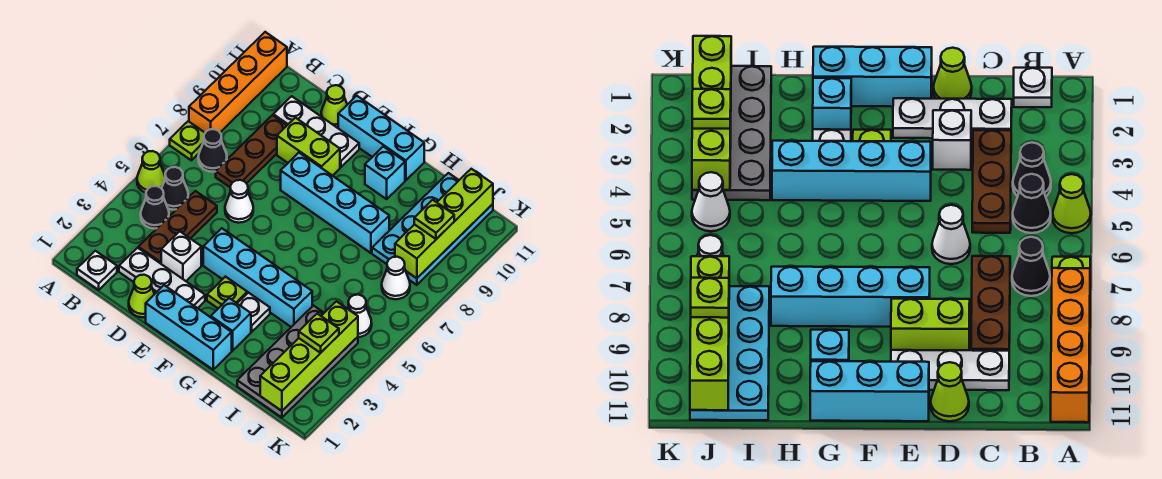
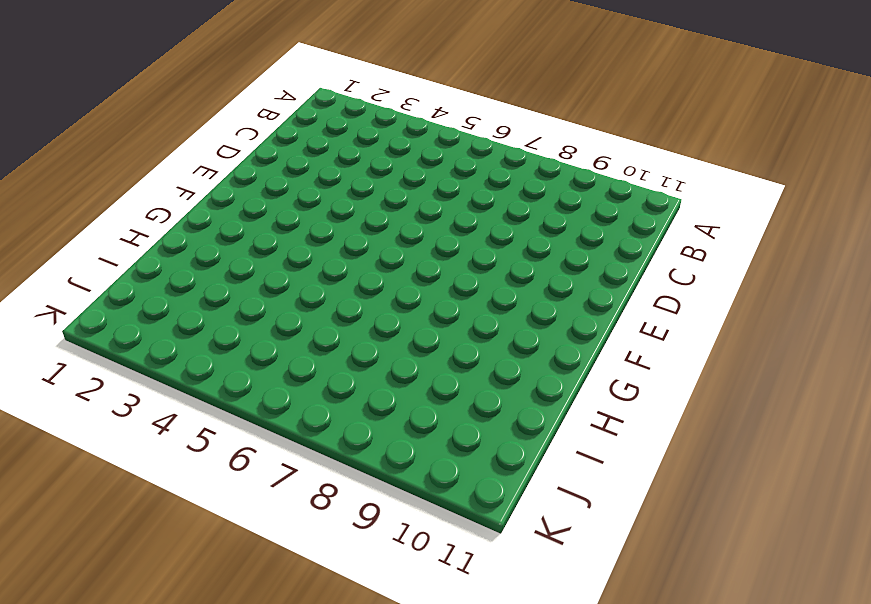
none -> lime cone A5 level 1
none -> lime plate A7 level 1
none -> orange brick A8:A11 level 1
none -> white plate B1 level 1

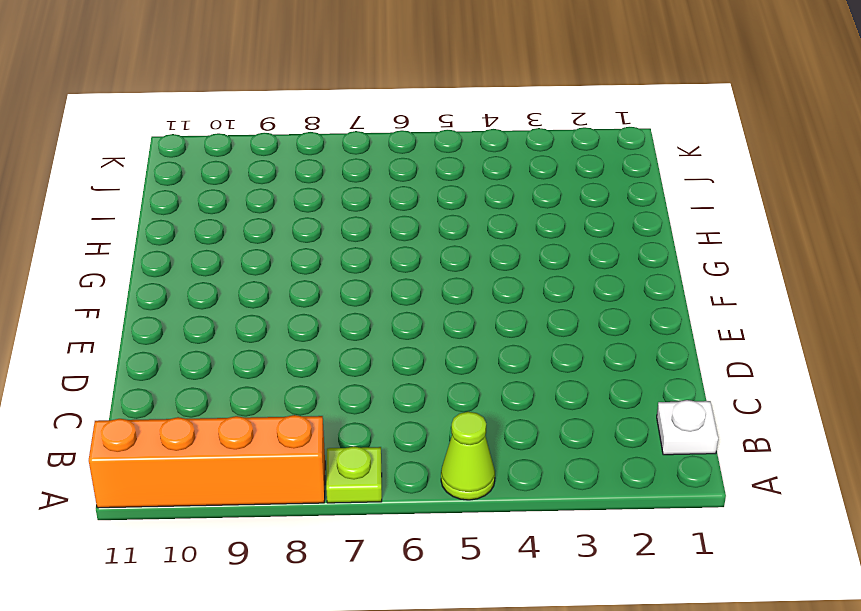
none -> black cone B4 level 1
none -> black cone B5 level 1
none -> black cone B7 level 1
none -> white plate C2:E2 level 1

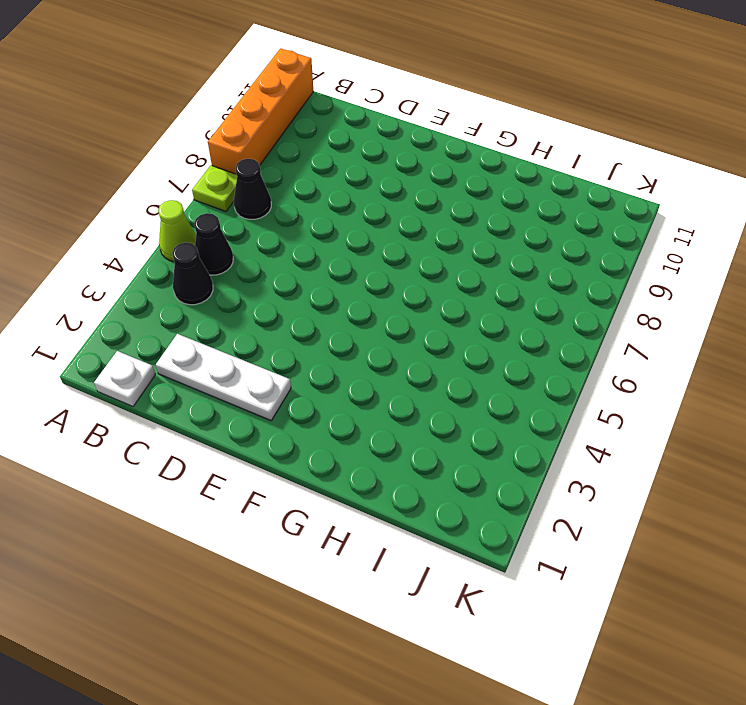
none -> brown plate C3:C5 level 1
none -> brown plate C7:C9 level 1
none -> white plate C10:E10 level 1
none -> lime cone D1 level 1

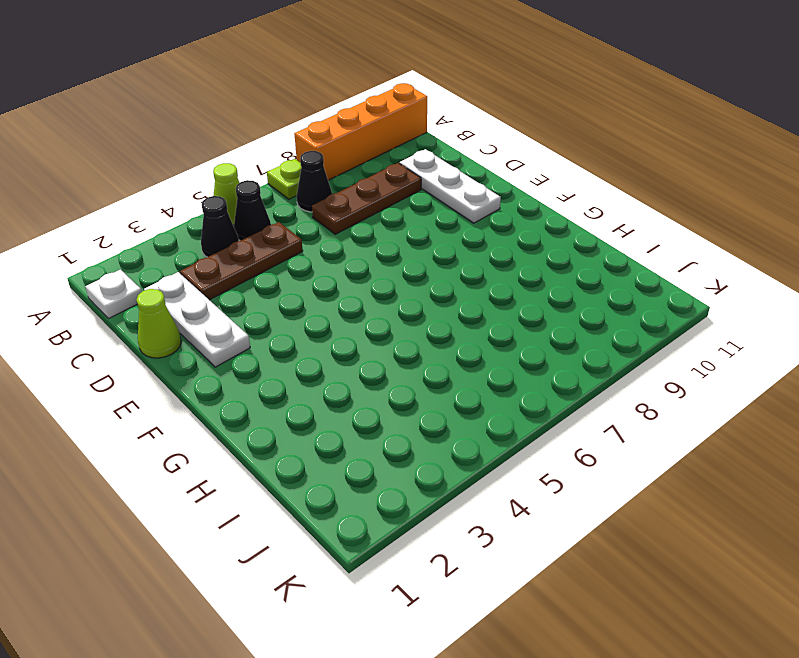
none -> white brick D3 level 1
none -> white cone D6 level 1
none -> lime brick D9:E9 level 1
none -> lime cone D11 level 1

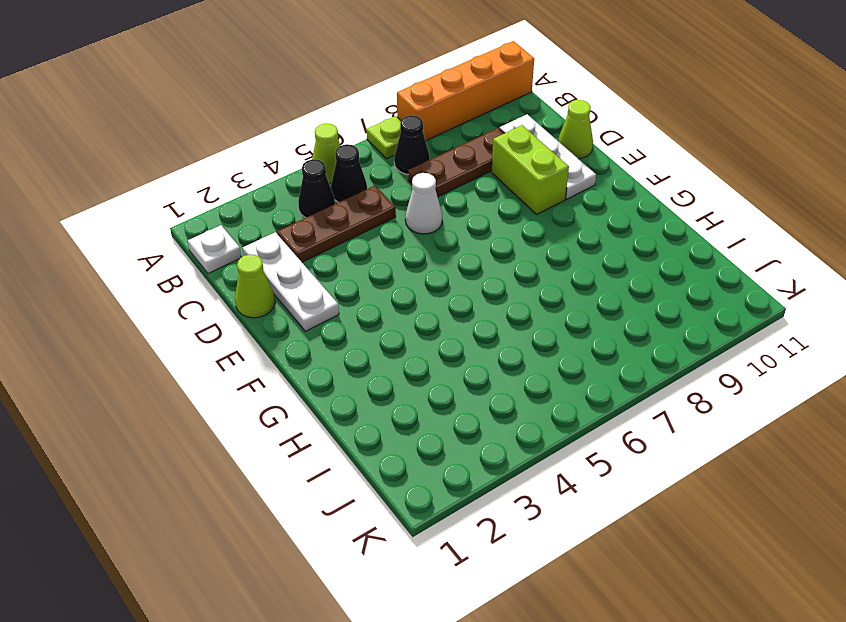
none -> white brick D3 level 1
none -> cyan brick E1:G1 level 1
none -> cyan brick E4:H4 level 1
none -> cyan brick E8:H8 level 1

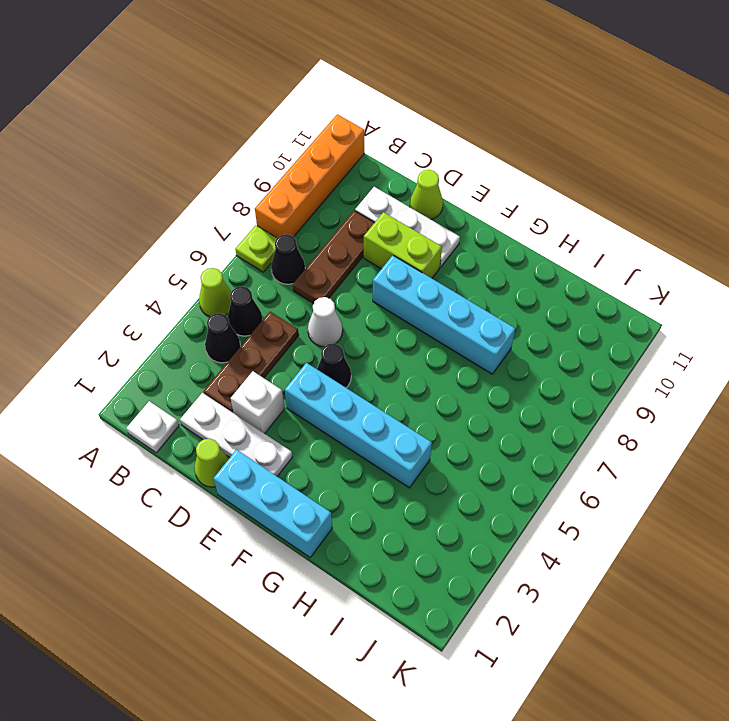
black cone E5 level 1 -> none
none -> cyan brick E11:G11 level 1
none -> lime plate F3 level 1
none -> cyan brick G2 level 1
none -> white plate G3 level 1

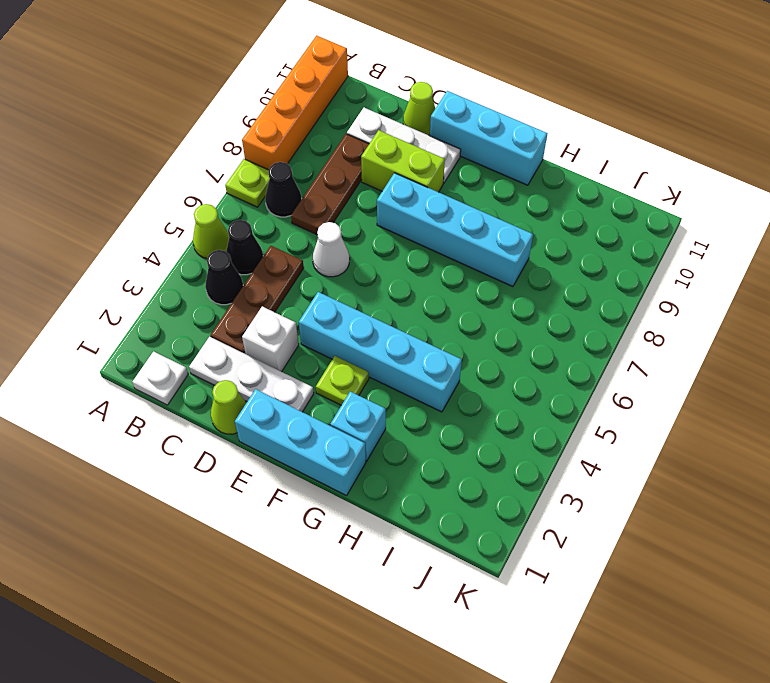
none -> white plate G3 level 1
none -> cyan brick G10 level 1
none -> grey plate I1:J4 level 1
none -> cyan plate I8:J11 level 1

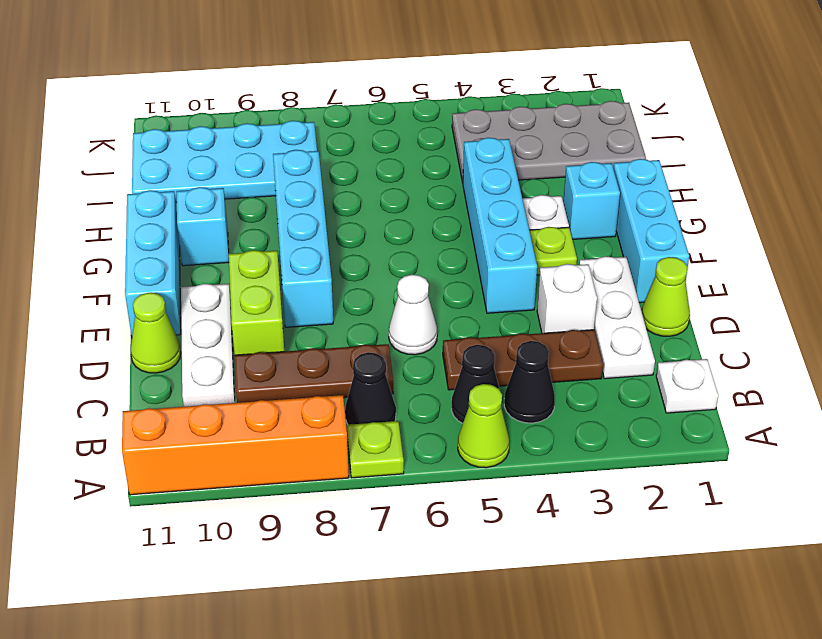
none -> white cone J5 level 1
none -> white cone J7 level 1
none -> lime brick J1:J4 level 2
none -> lime brick J8:J11 level 2

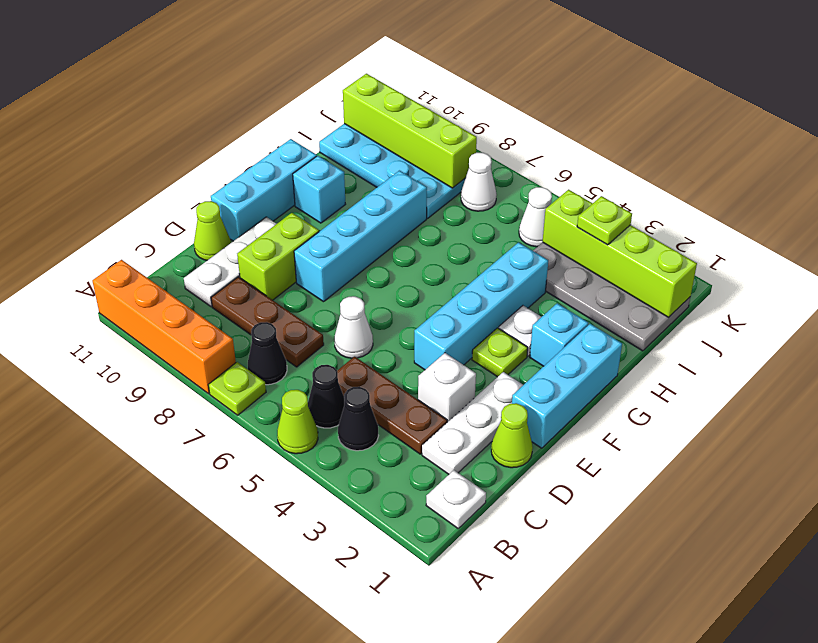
none -> lime plate J9 level 3

